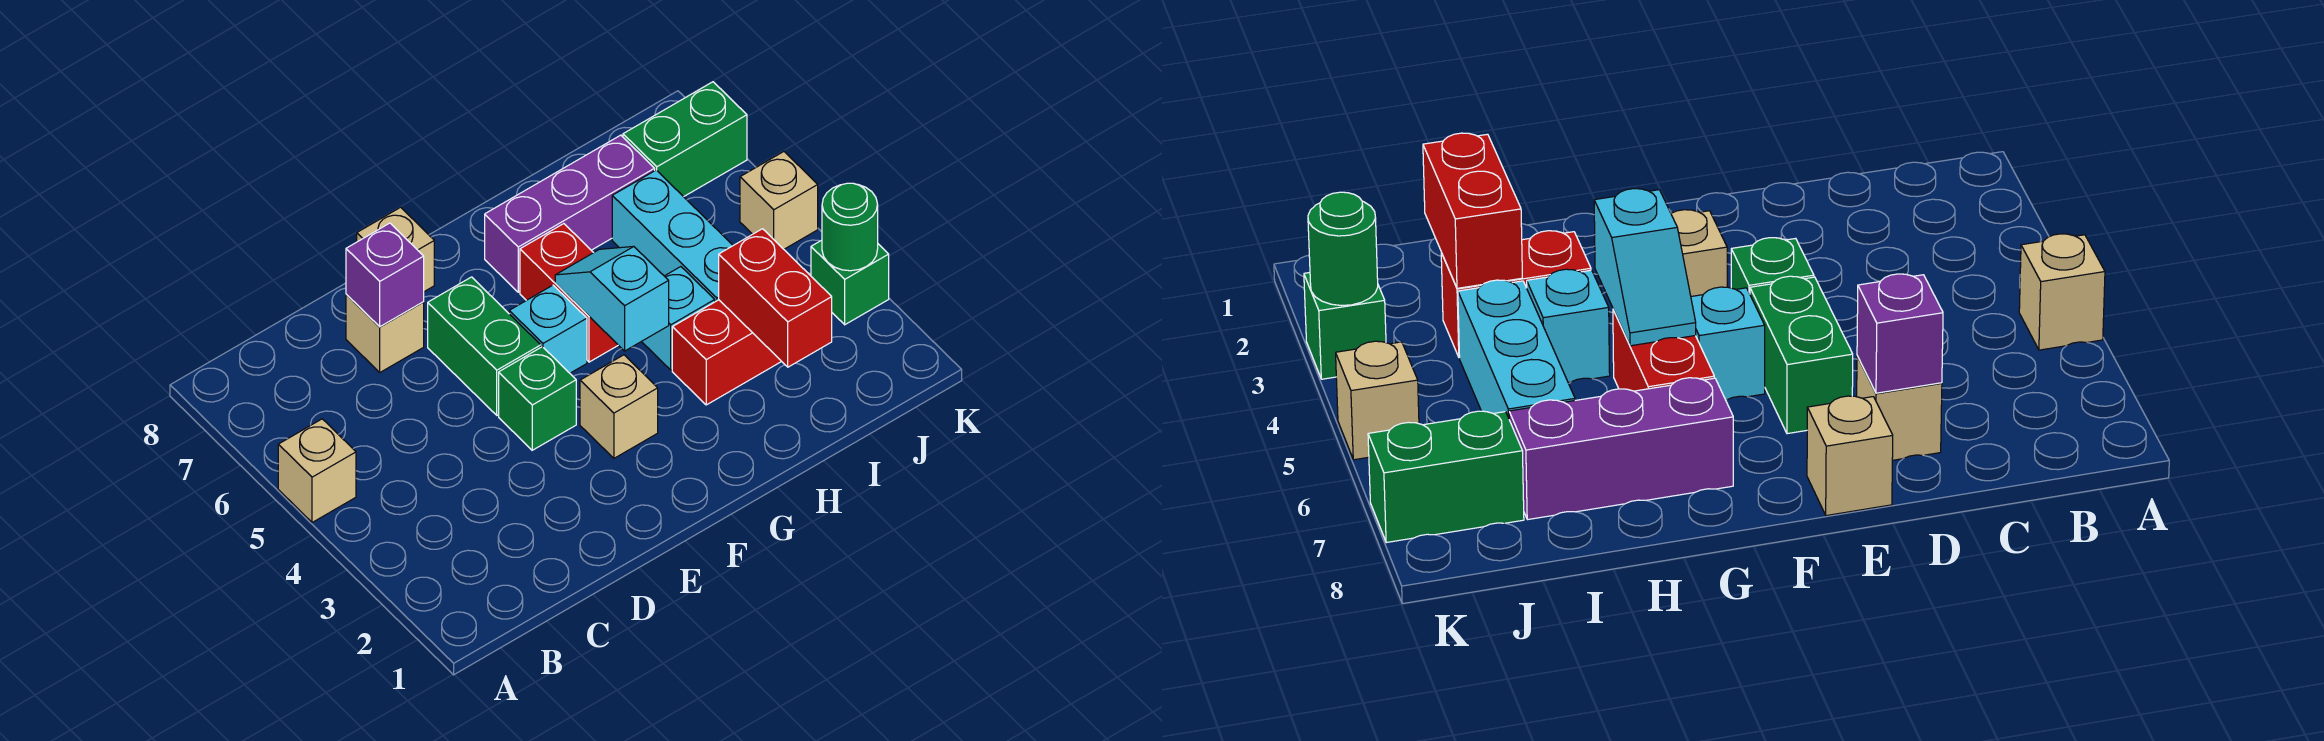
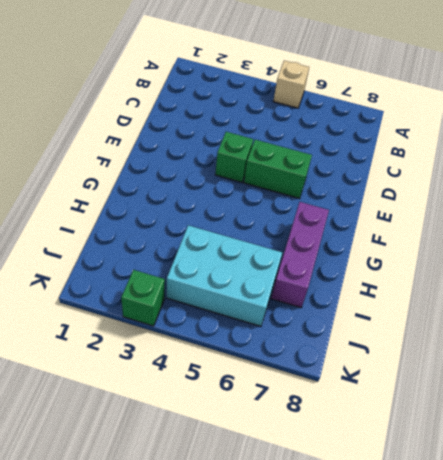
cyan brick I4:J6 level 1 -> cyan brick I4:I6 level 1
none -> tan brick D7 level 1
none -> tan brick E8 level 1
none -> tan brick F3 level 1

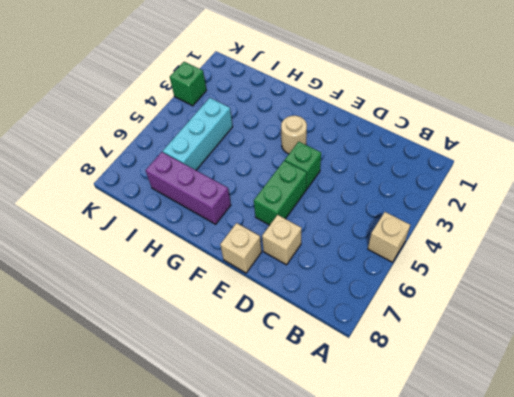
tan round brick F3 level 1 -> tan brick F3 level 1
none -> cyan brick F5 level 1
none -> red brick G5:G6 level 1
none -> red brick H3:I3 level 1

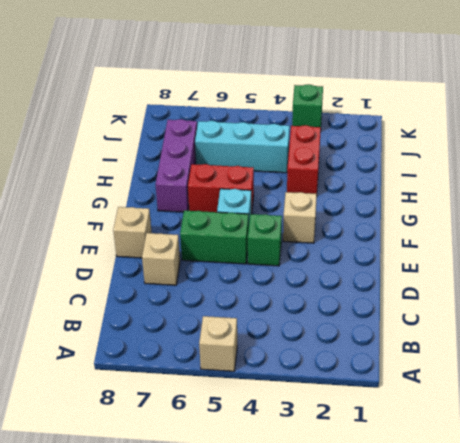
none -> cyan brick H4 level 1
none -> green brick J7:K7 level 1
none -> tan brick K5 level 1

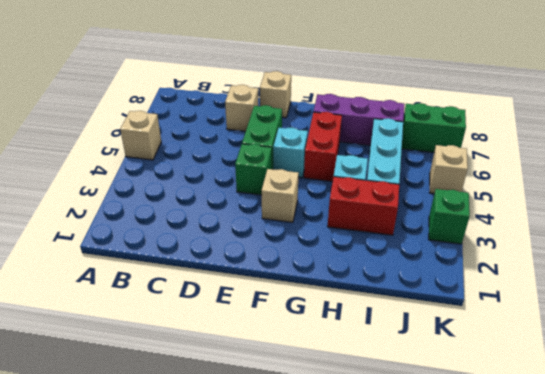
none -> purple brick D7 level 2
none -> cyan slope G4:G5 level 2 top 4
none -> red brick I2:I3 level 2

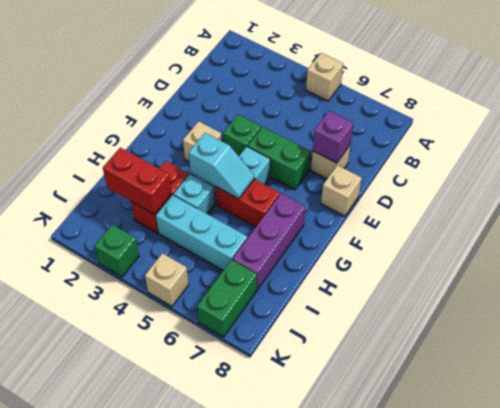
none -> green round brick K3 level 2

